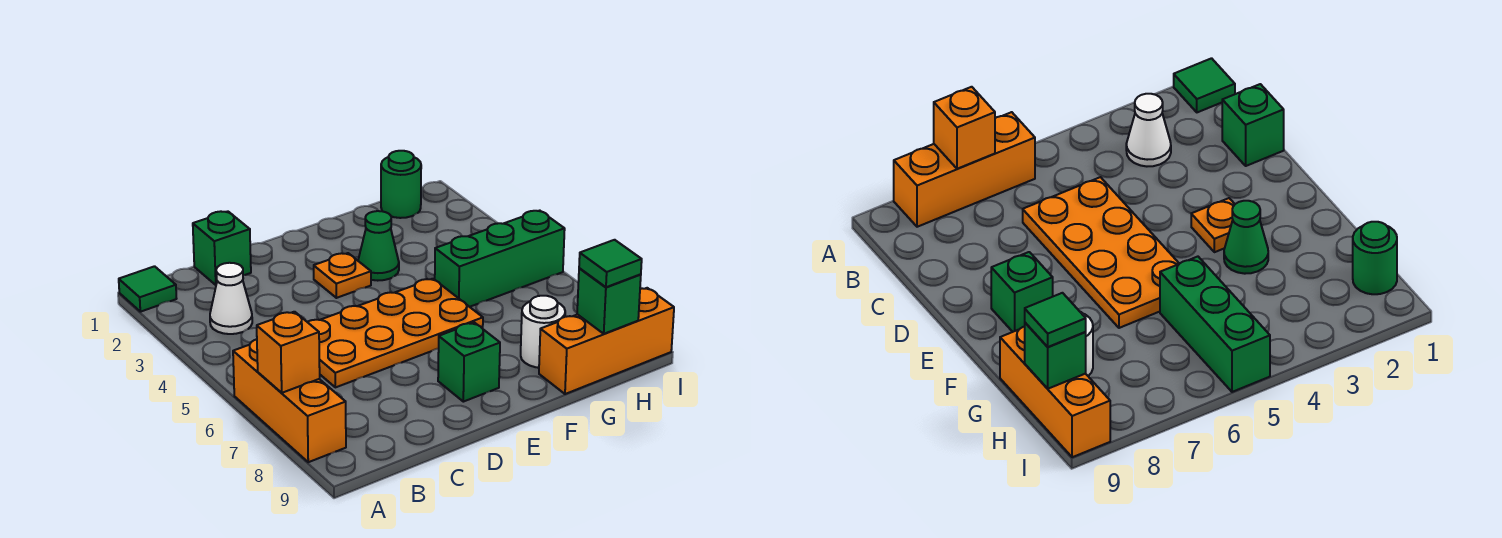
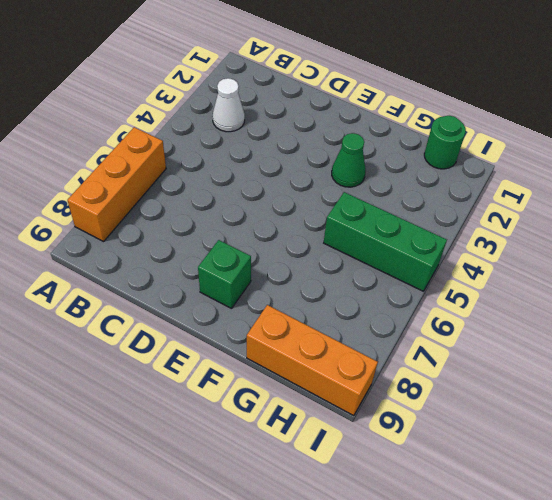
none -> green tile A1 level 1
none -> green brick C1 level 1
none -> orange plate C5:F6 level 1

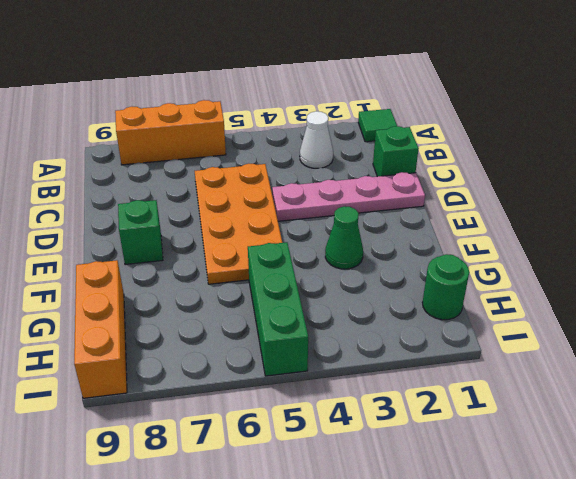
pink plate D1:D4 level 1 -> none
none -> orange plate E3 level 1
none -> white round brick G8 level 1
none -> orange brick A7 level 2

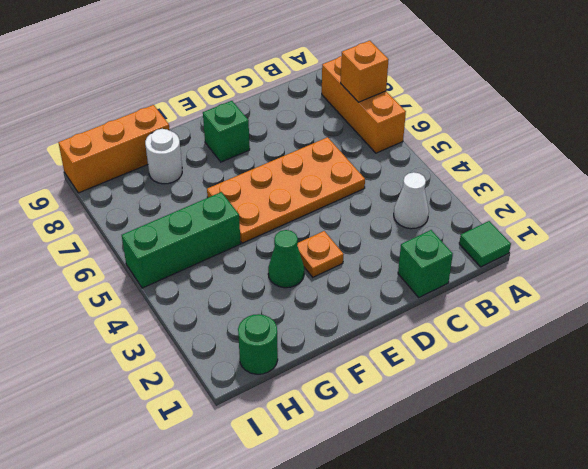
none -> green brick H9 level 2
none -> green tile H9 level 3

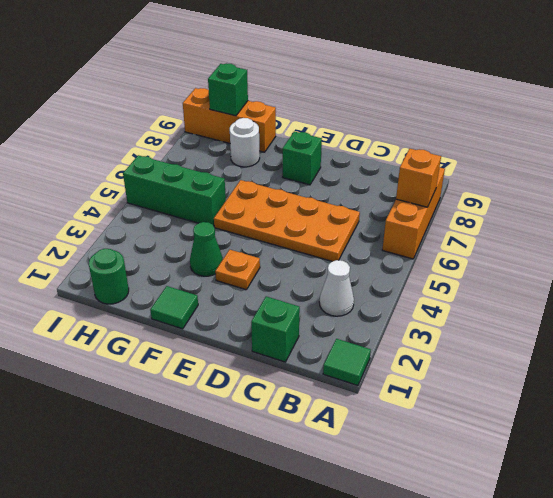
green tile F1 level 1 -> green tile H9 level 3

